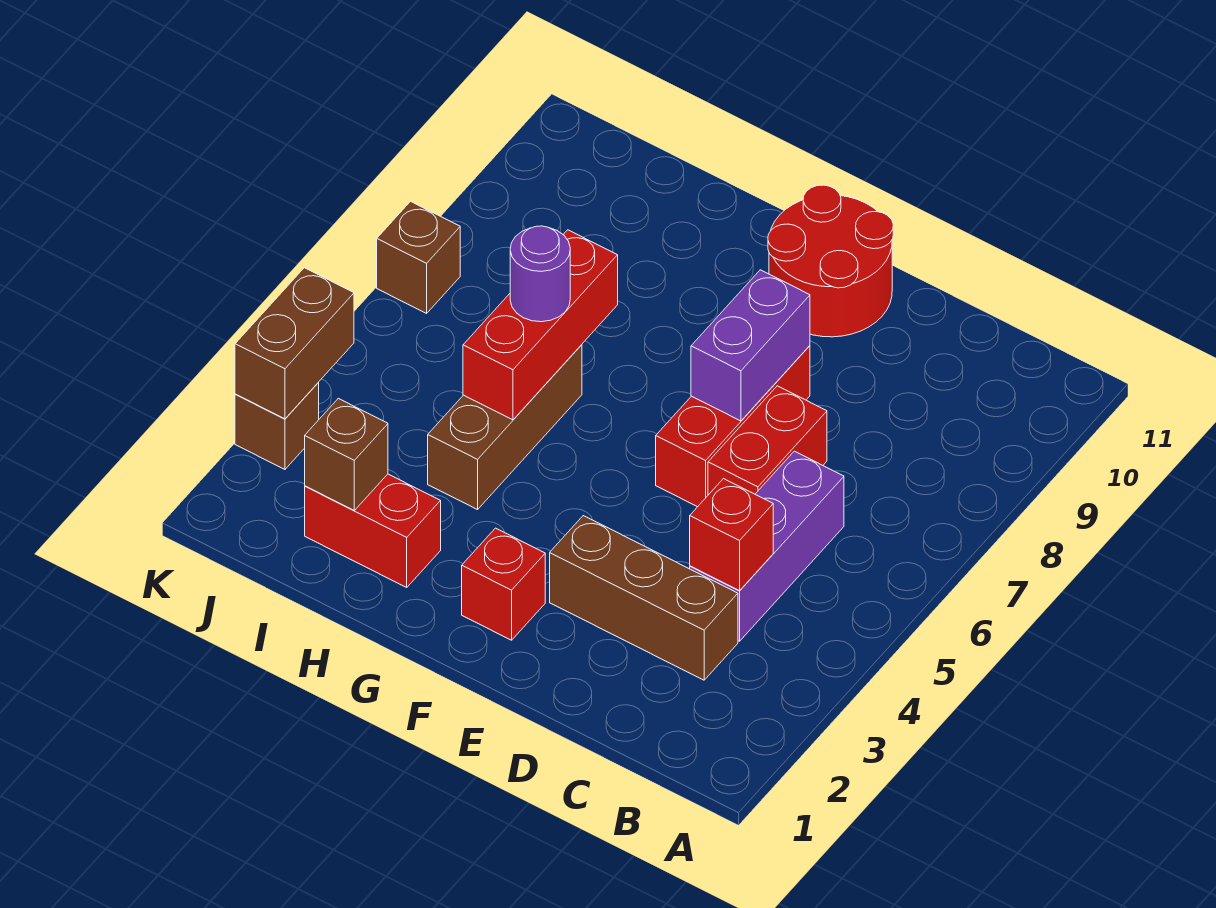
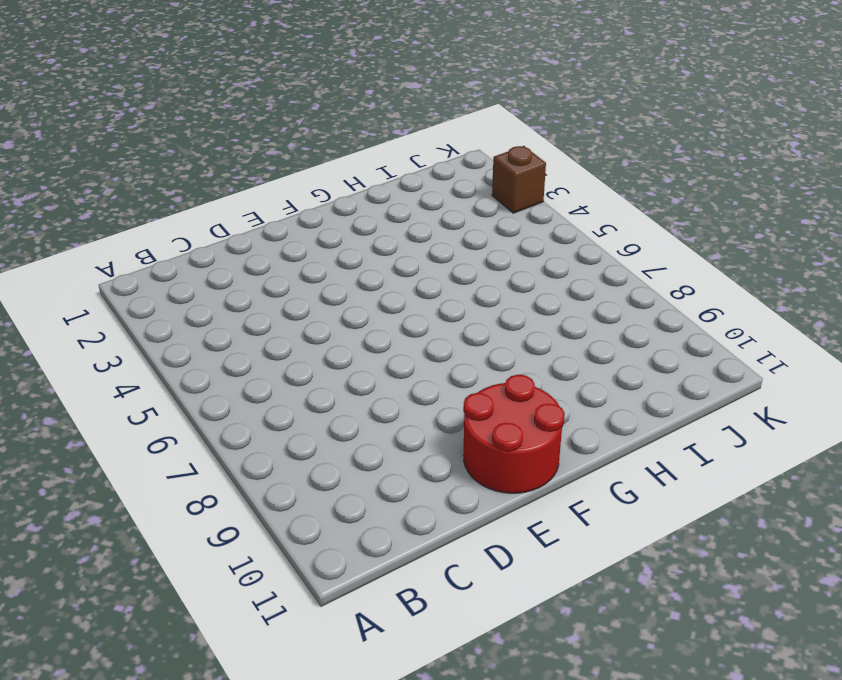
none -> brown brick C3:E3 level 1
none -> purple brick C4:C6 level 1
none -> red brick D6:D7 level 1

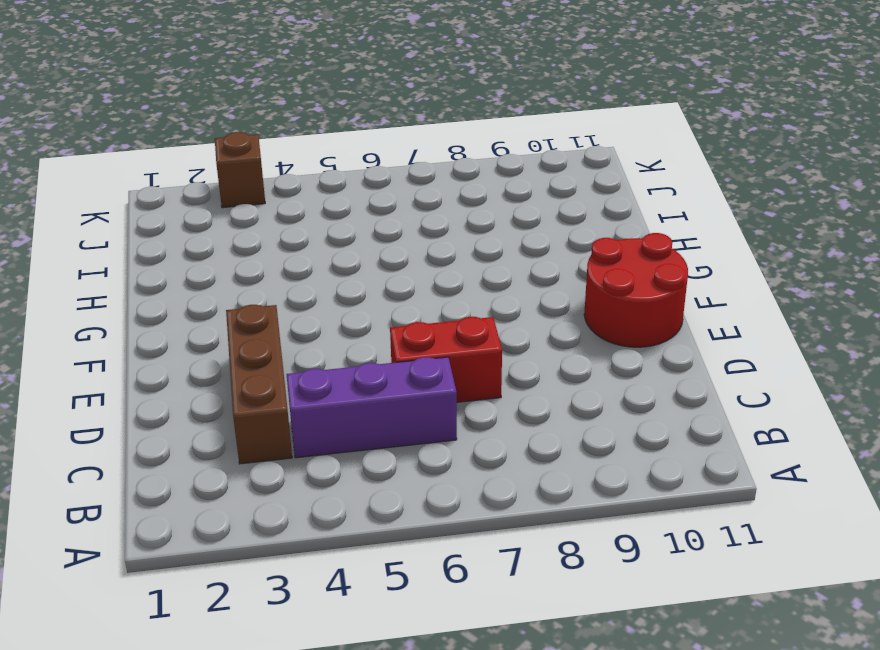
none -> red brick E6:E8 level 1
none -> red brick F2 level 1
none -> red brick H2:I2 level 1

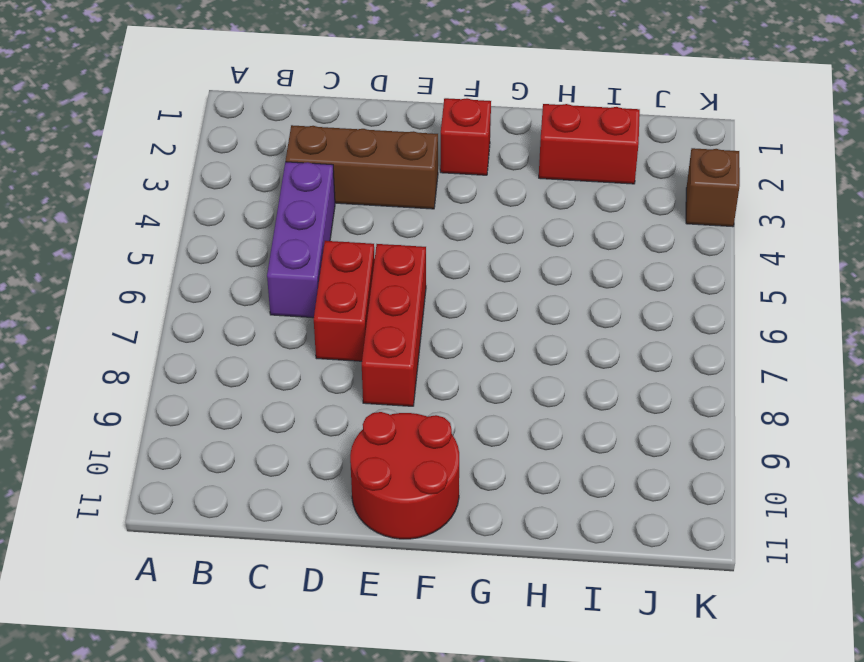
none -> brown brick H4:H6 level 1
none -> brown brick K7 level 1
none -> red brick C4 level 2

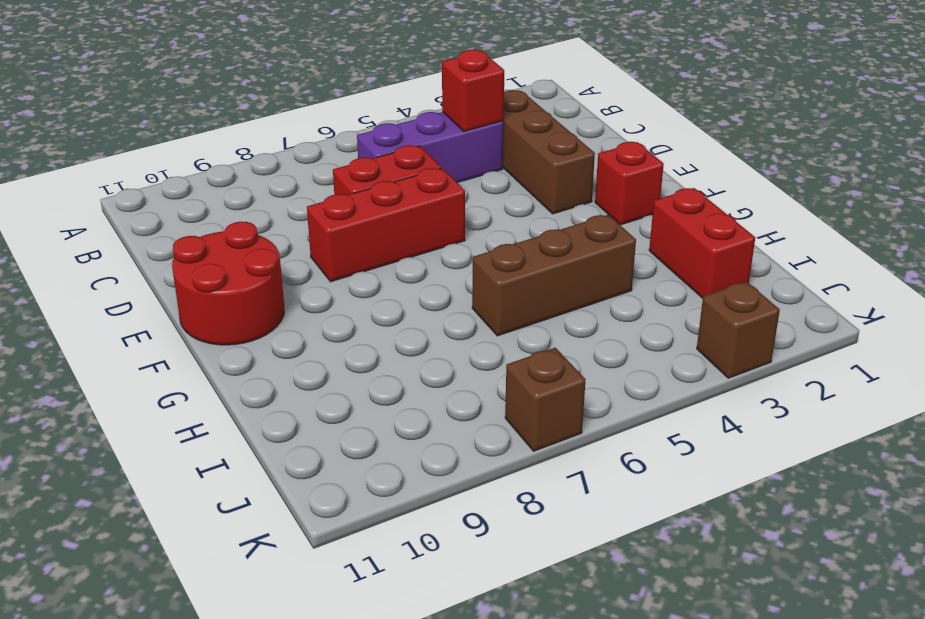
none -> purple brick E7:E8 level 2
none -> red brick H5:H7 level 2
none -> brown brick I2 level 2

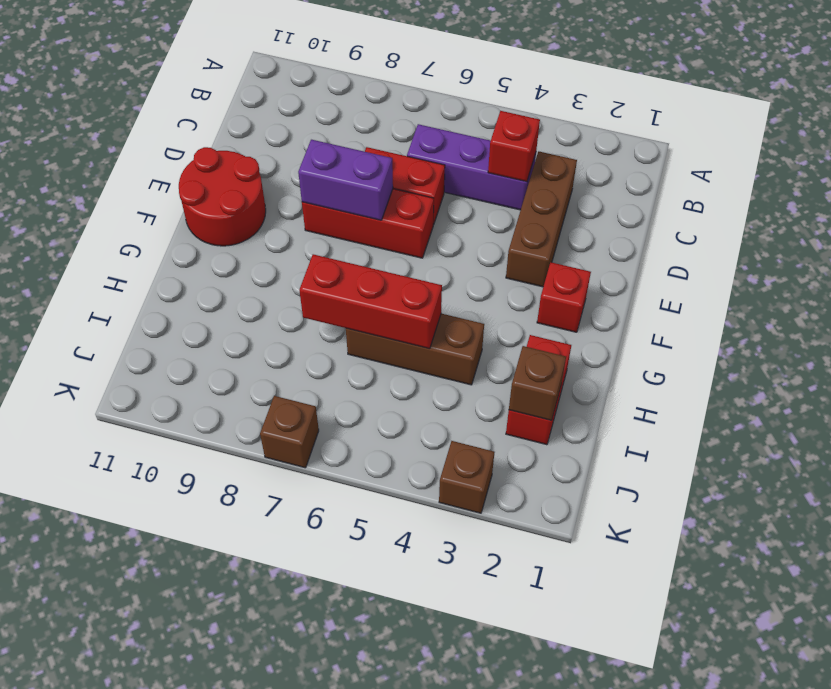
none -> brown brick K3:K4 level 2
none -> purple round brick H6 level 3

